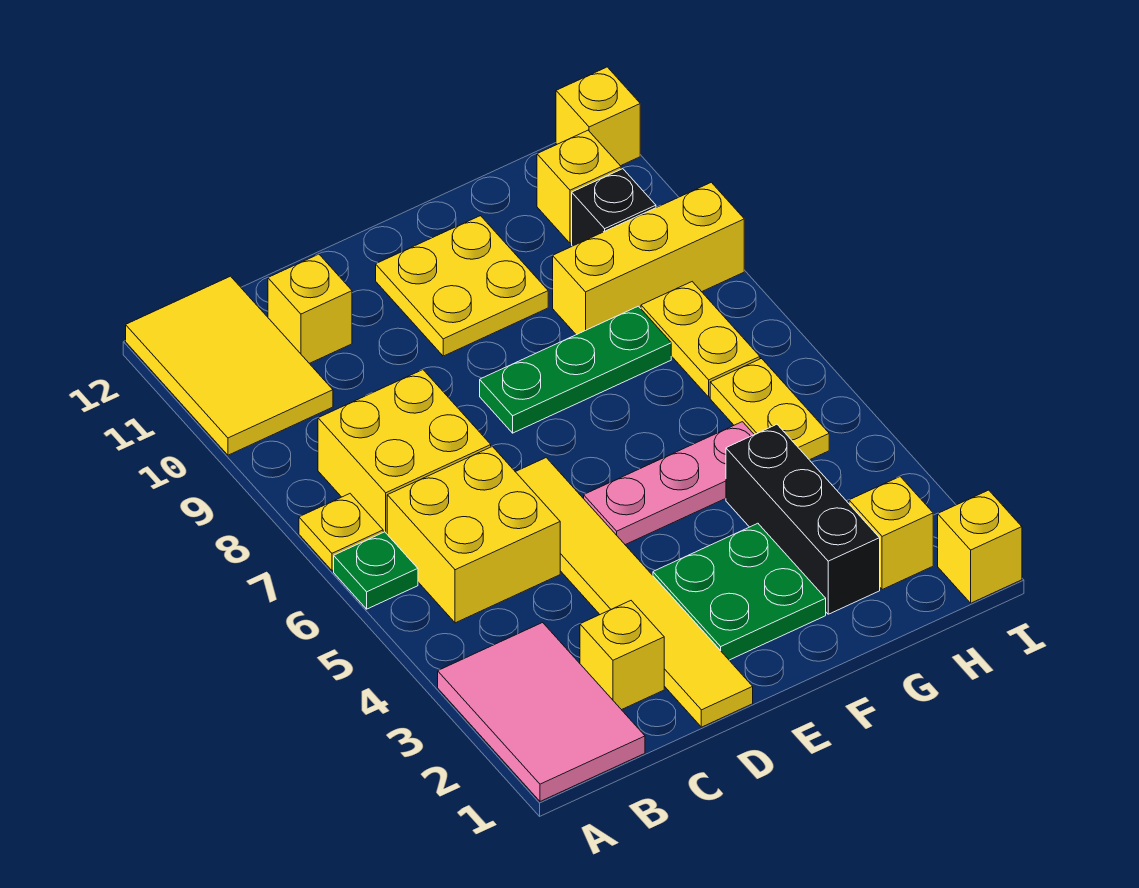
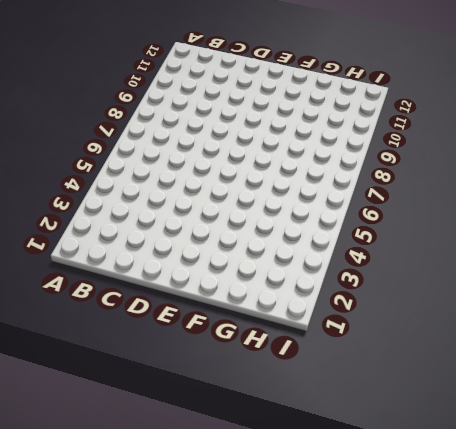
none -> pink tile A1:B3 level 1
none -> green plate A6 level 1
none -> yellow plate A7 level 1

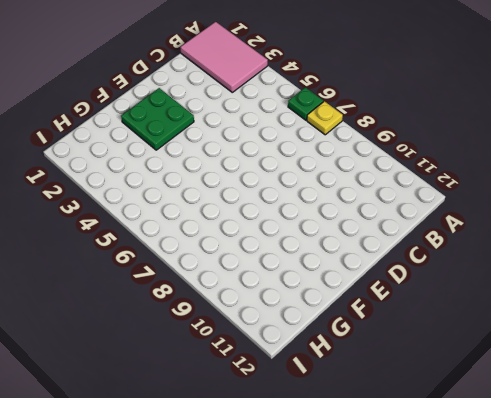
none -> yellow tile A10:B12 level 1
none -> yellow brick B5:C6 level 1
none -> yellow brick B7:C8 level 1

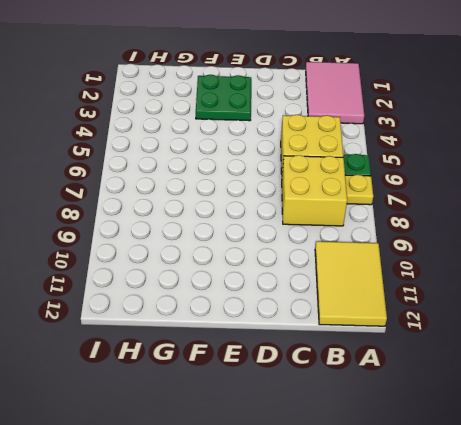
none -> yellow brick C2 level 1
none -> yellow brick C11 level 1
none -> yellow tile D1:D6 level 1

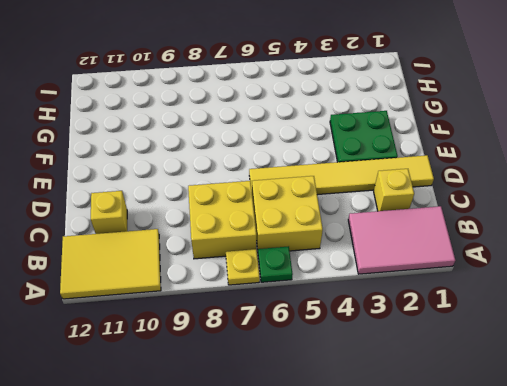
none -> pink plate E5:G5 level 1
none -> green plate E8:G8 level 1
none -> yellow plate E10:F11 level 1

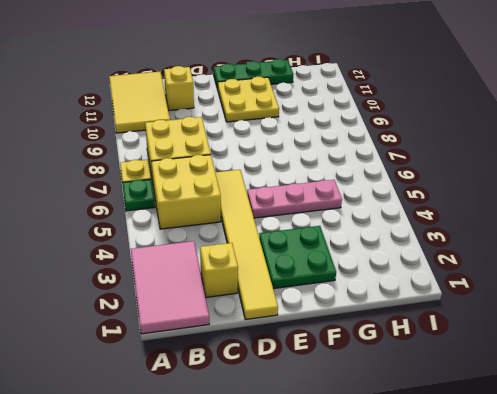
green plate E12:G12 level 1 -> green plate E8:G8 level 1
none -> black brick G2:G4 level 1
none -> yellow brick G9:I9 level 1
none -> yellow brick H2 level 1

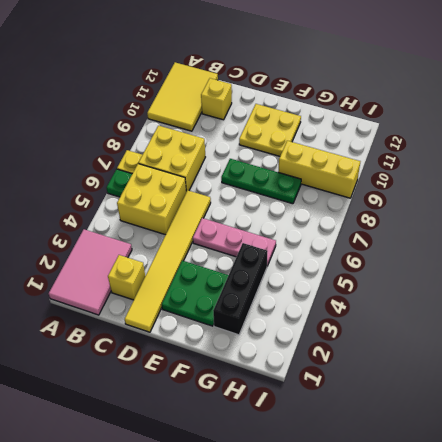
none -> yellow brick H2 level 1
none -> yellow plate H5:H6 level 1
none -> yellow plate H7:H8 level 1

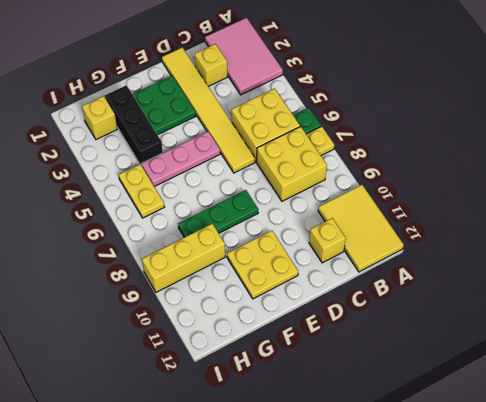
none -> yellow plate H7:H8 level 1
none -> black brick H10 level 1
none -> yellow brick H11 level 1

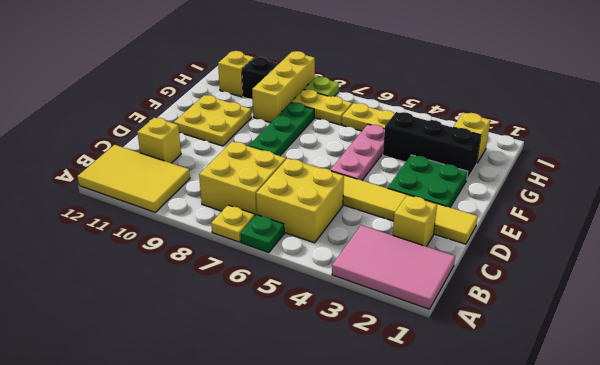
lime plate I8 level 1 -> none
none -> yellow brick I1 level 1
none -> yellow brick I12 level 1

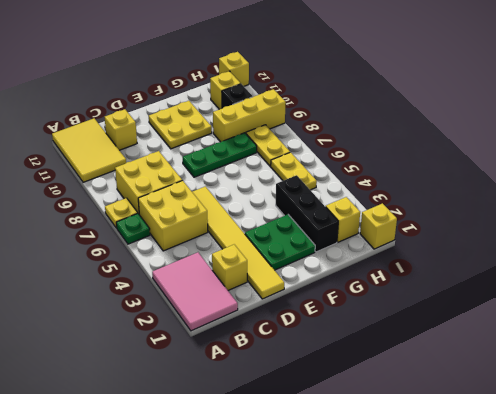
none -> pink plate E5:G5 level 1

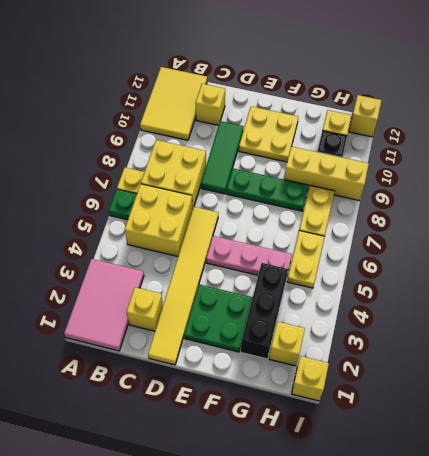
green tile D8:D10 level 1 -> none

